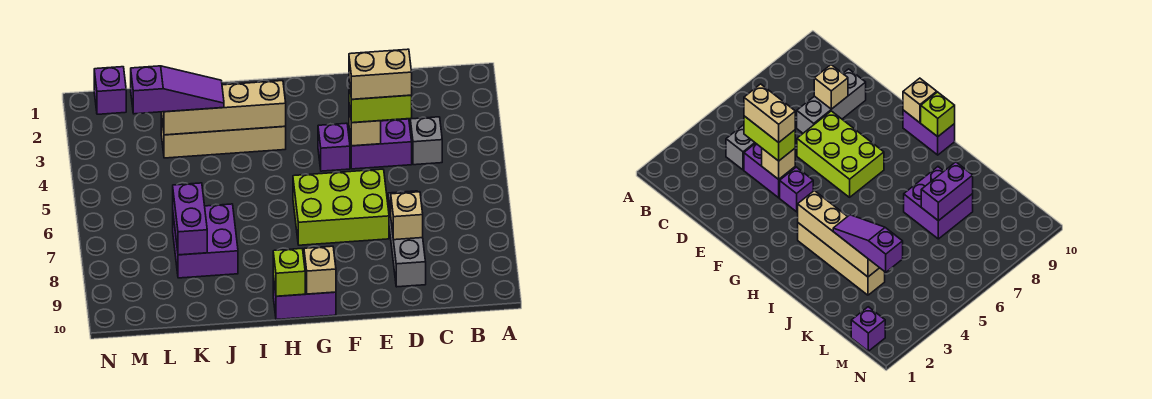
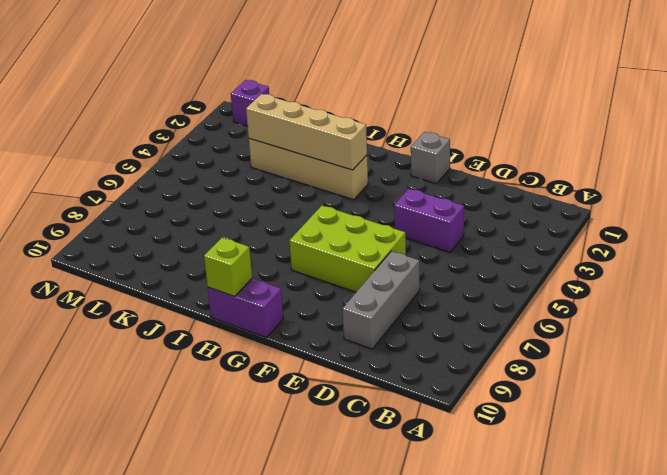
grey brick F1 level 1 -> grey brick C4 level 1
none -> purple brick F4 level 1
none -> purple brick J7:K8 level 1
none -> tan brick D8 level 2

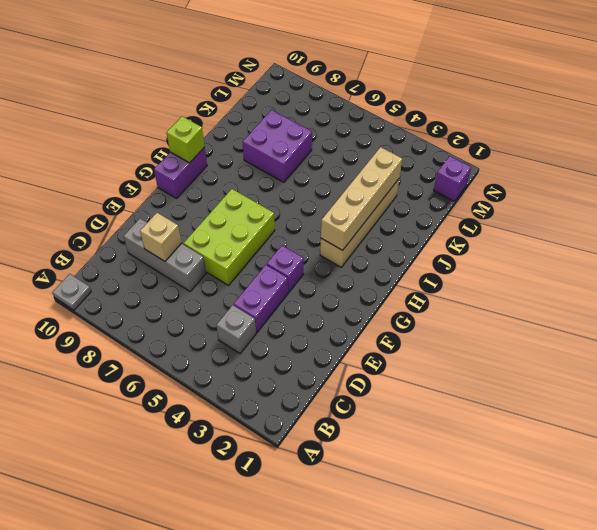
grey plate A10 level 1 -> none
none -> tan brick E4 level 2
none -> tan brick G10 level 2
none -> purple brick K7:K8 level 2

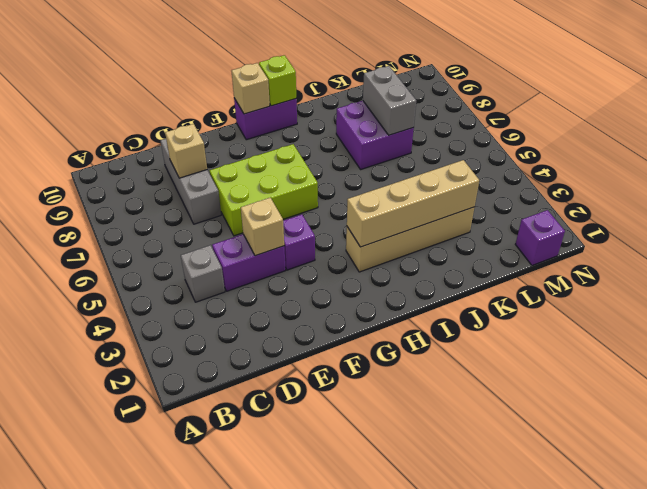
grey brick K7:K8 level 2 -> purple brick K7:K8 level 2
none -> lime brick D4:E4 level 3
none -> purple slope J3:L3 level 3 top L
none -> tan brick D4:E4 level 4

